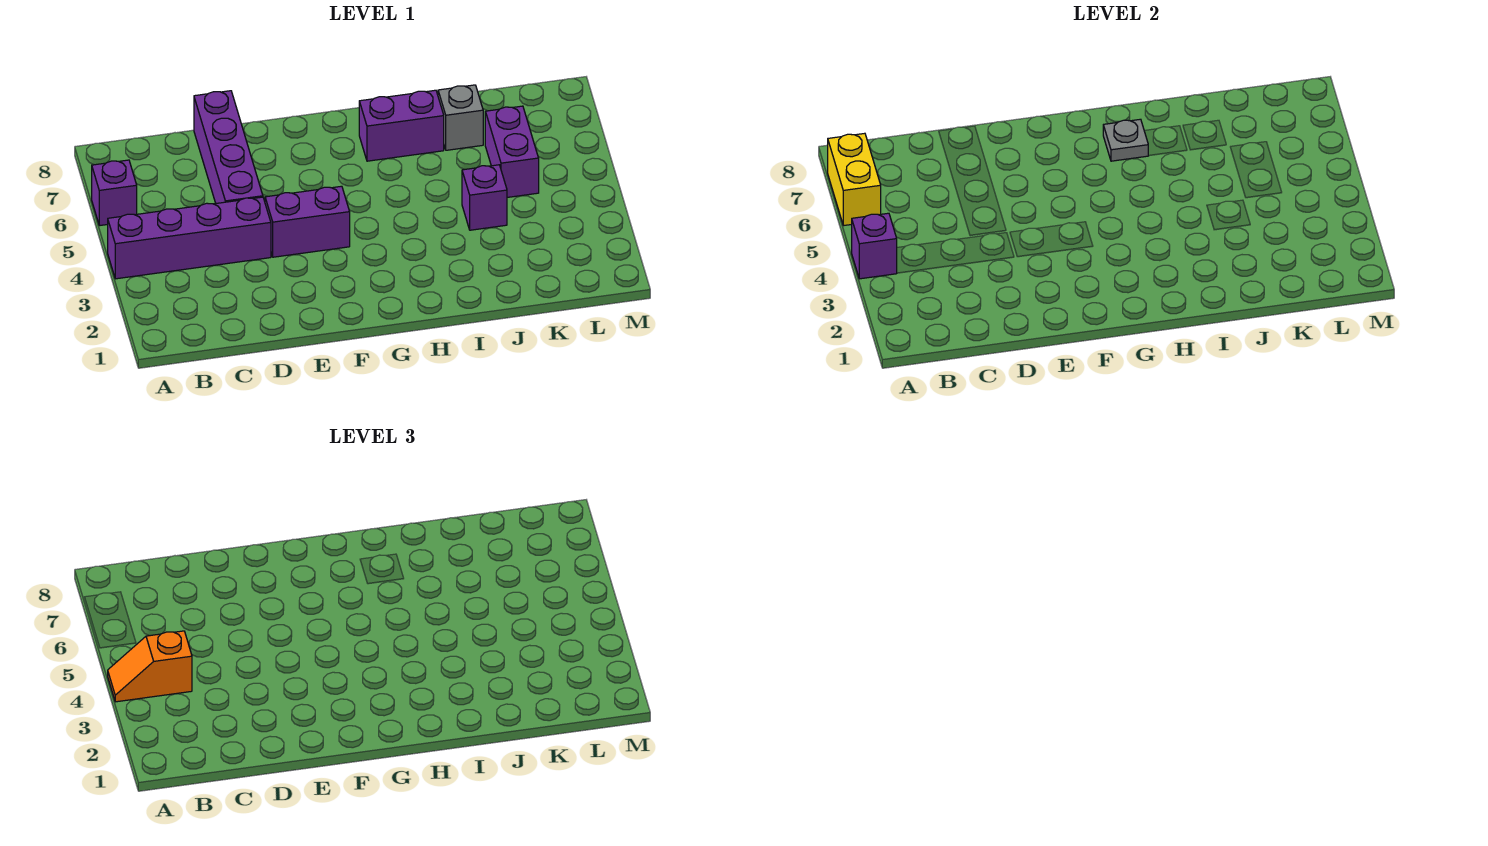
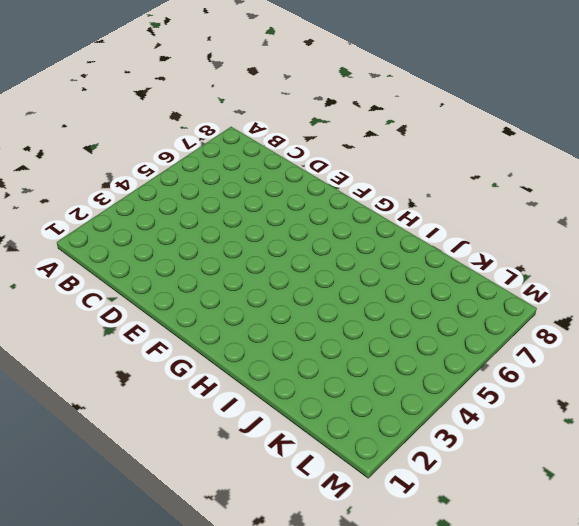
none -> purple brick A4:D4 level 1
none -> purple brick A6 level 1
none -> purple brick D5:D8 level 1

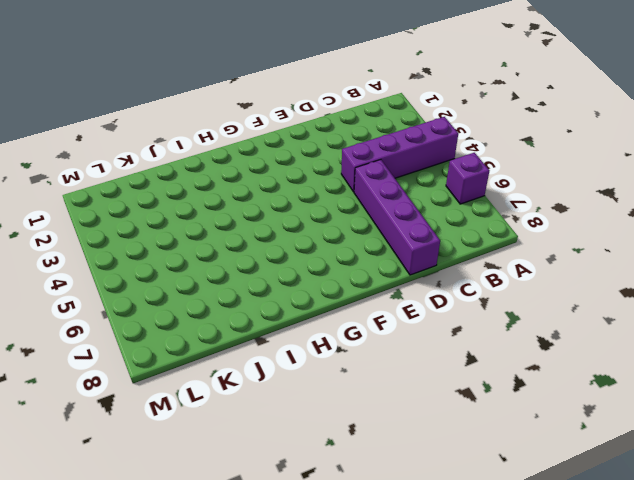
none -> purple brick E4:F4 level 1
none -> purple brick H7:I7 level 1
none -> purple brick J4 level 1

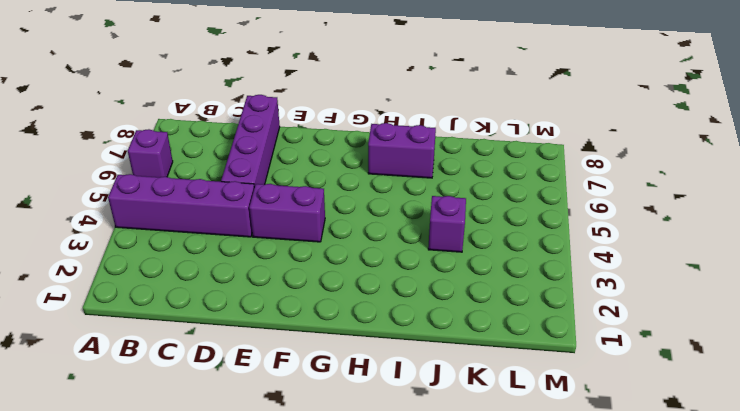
none -> grey brick J7 level 1
none -> purple brick K5:K6 level 1
none -> purple brick A4 level 2

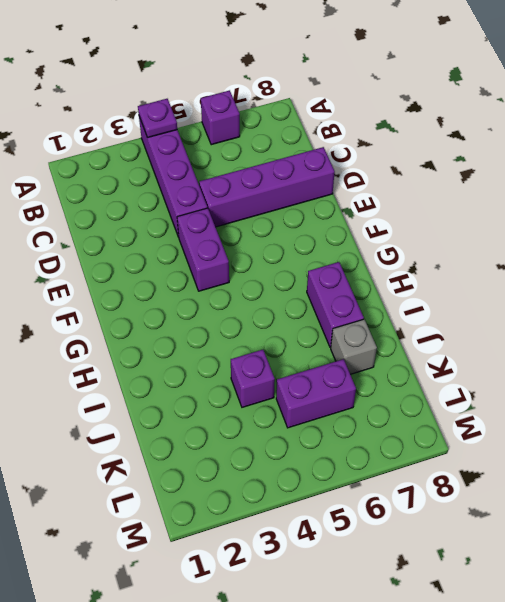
purple plate A4 level 2 -> purple brick A4 level 2
none -> yellow brick A6:A7 level 2
none -> grey plate H7 level 2
none -> orange slope A4:B4 level 3 top B

